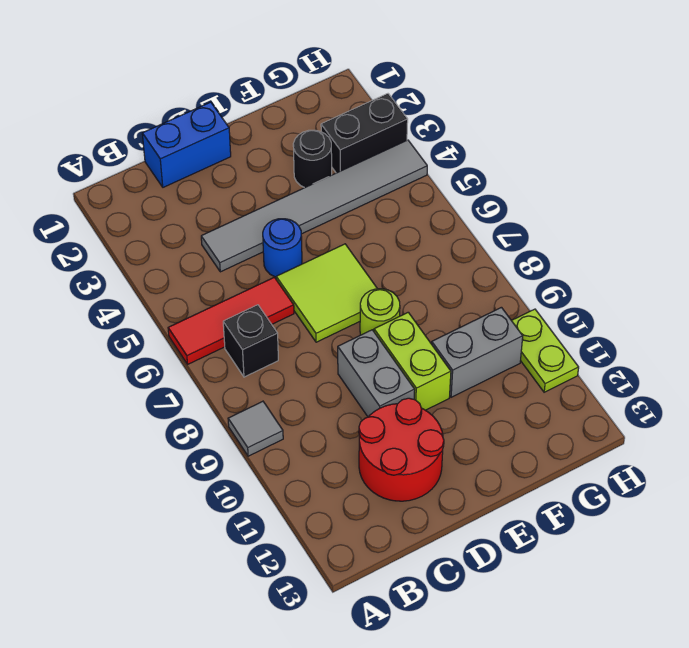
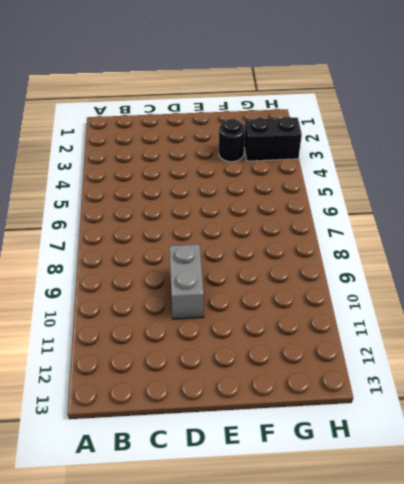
none -> red tile A6:C6 level 1
none -> grey tile A9 level 1
none -> black brick B7 level 1

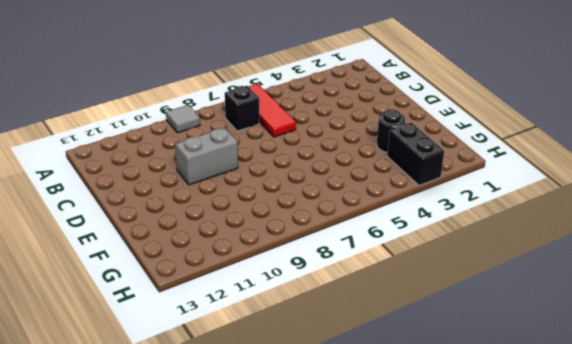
none -> blue brick C1:D1 level 1
none -> grey tile C4:H4 level 1
none -> red round brick C11:D12 level 1

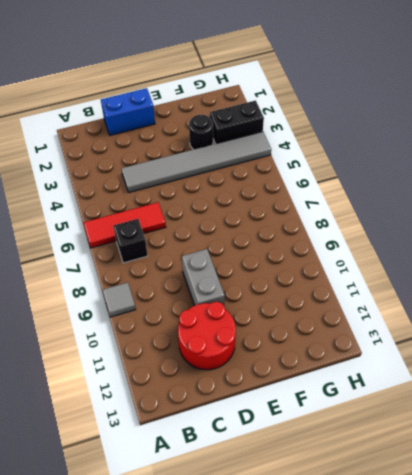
none -> blue round brick D5 level 1
none -> lime tile D6:E7 level 1
none -> lime round brick E8 level 1

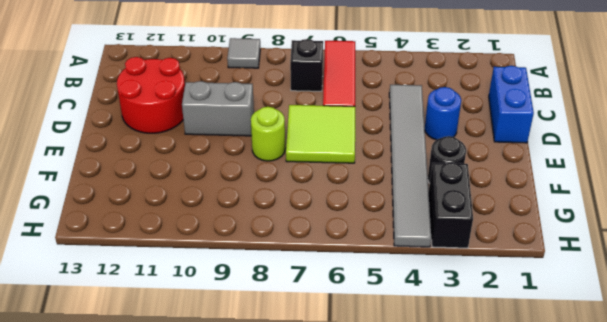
blue round brick D3 level 1 -> blue round brick D5 level 1
none -> lime brick E9:E10 level 1
none -> grey brick F10:G10 level 1
none -> lime plate H10:H11 level 1

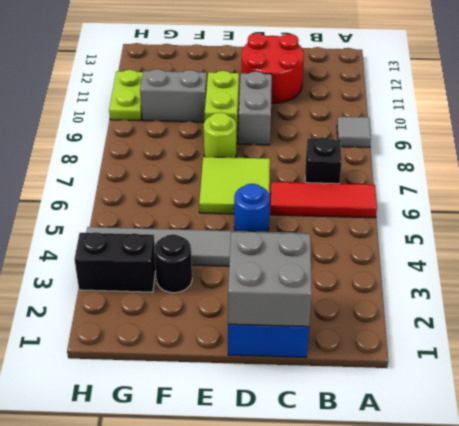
grey brick C1:D2 level 2 -> none

